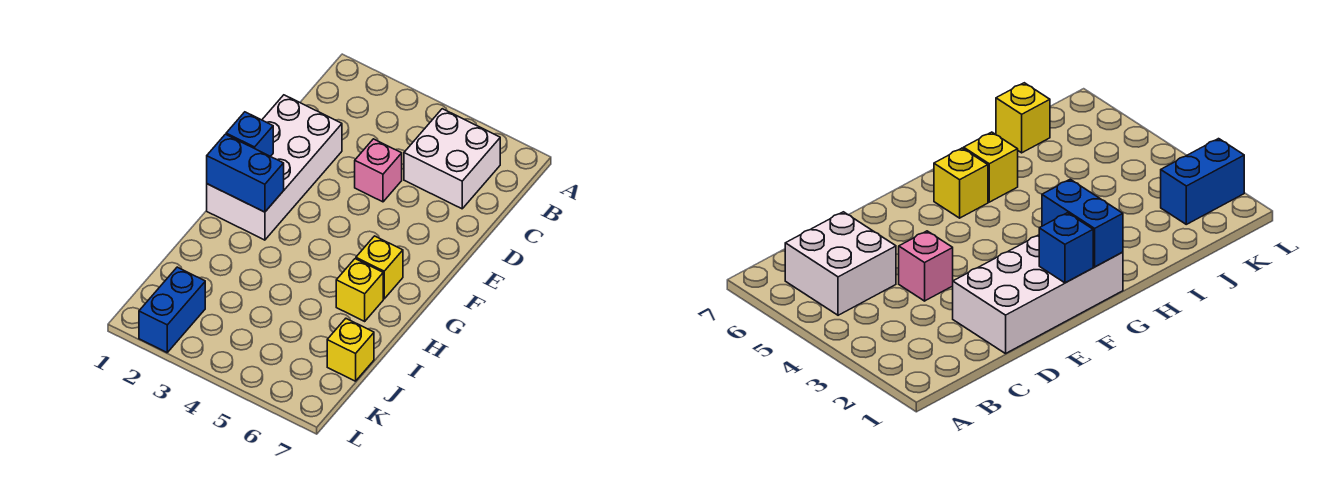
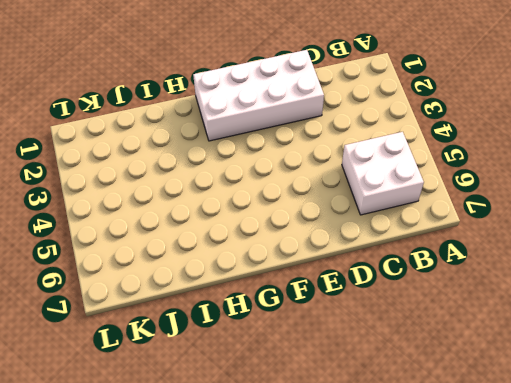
none -> pink brick D4 level 1
none -> yellow brick G6 level 1

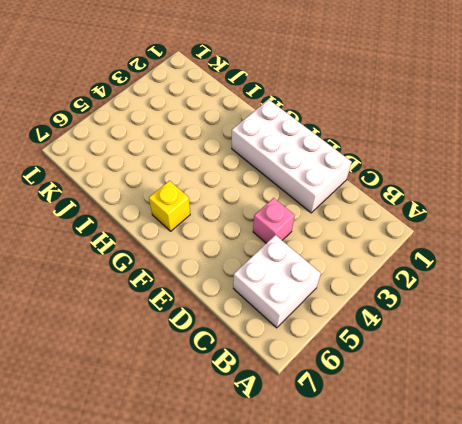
none -> yellow brick H6 level 1
none -> yellow brick J7 level 1

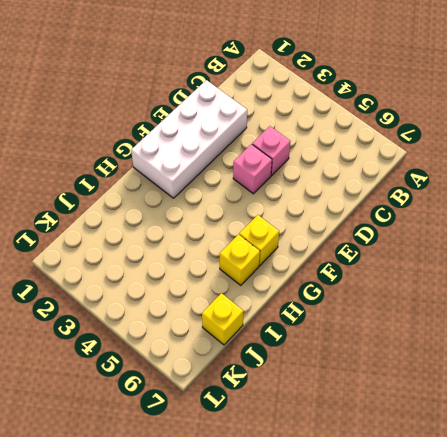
pink brick E4 level 1 -> none
none -> white brick B5:C6 level 1
none -> blue brick K2:L2 level 1

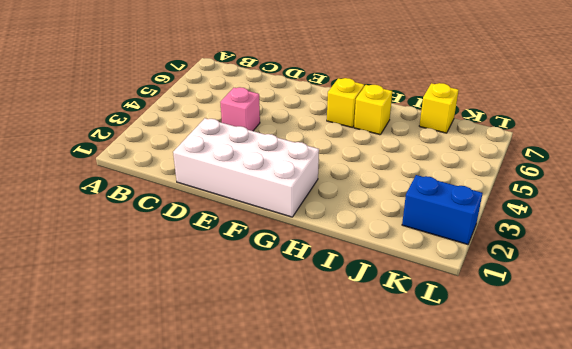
none -> white brick B5:C6 level 1
none -> blue brick F1 level 2

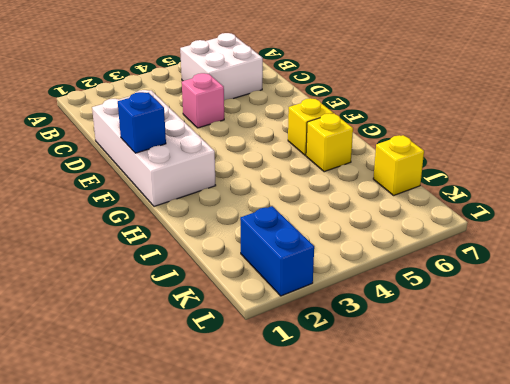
none -> blue brick G1:G2 level 2

